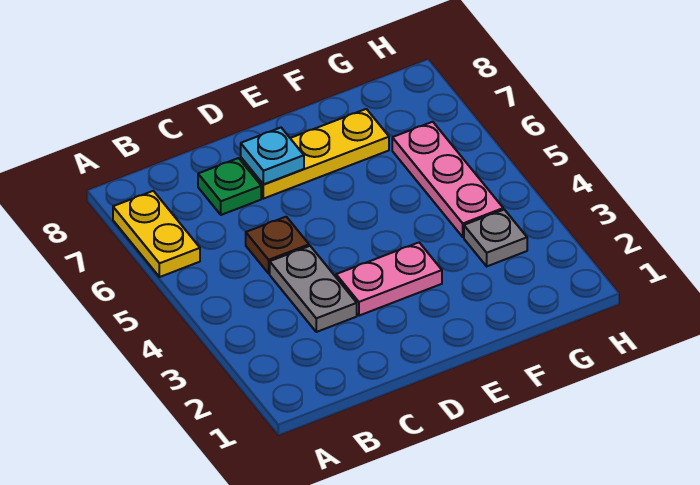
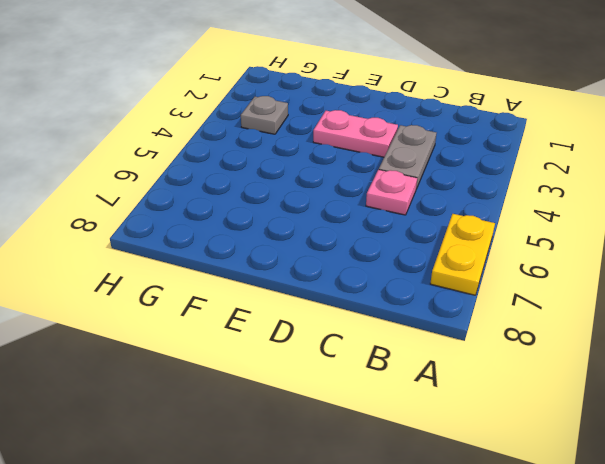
pink plate C5 level 1 -> brown plate C5 level 1
none -> green plate C7 level 1
none -> yellow plate D7:F7 level 1

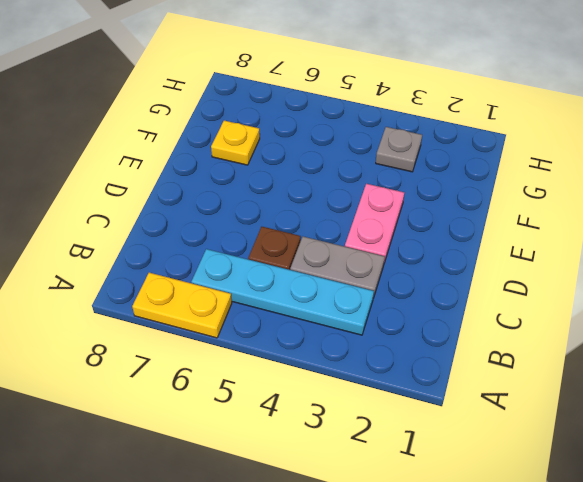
cyan plate B3:B6 level 1 -> none
yellow plate F7 level 1 -> yellow plate D7:F7 level 1
none -> green plate C7 level 1
none -> pink plate G4:G6 level 1

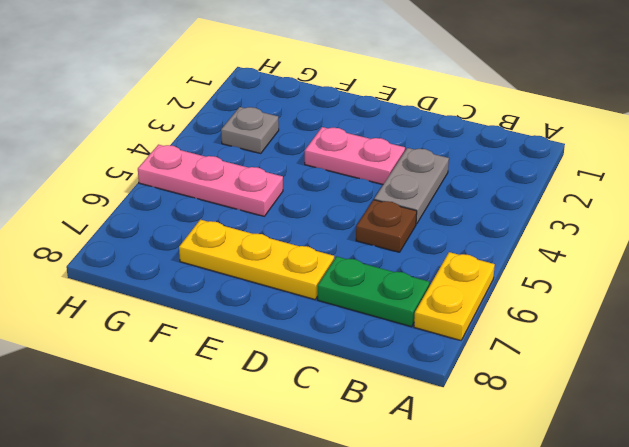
green plate B7:C7 level 1 -> green plate C7 level 1
pink plate F5:H5 level 1 -> pink plate G4:G6 level 1
none -> cyan plate D7 level 2

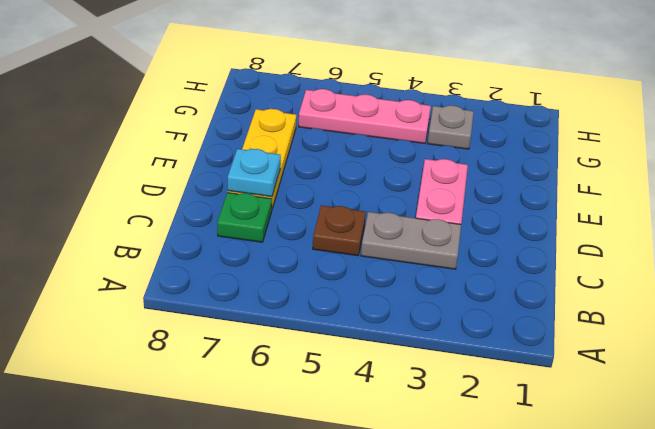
none -> yellow plate A6:A7 level 1

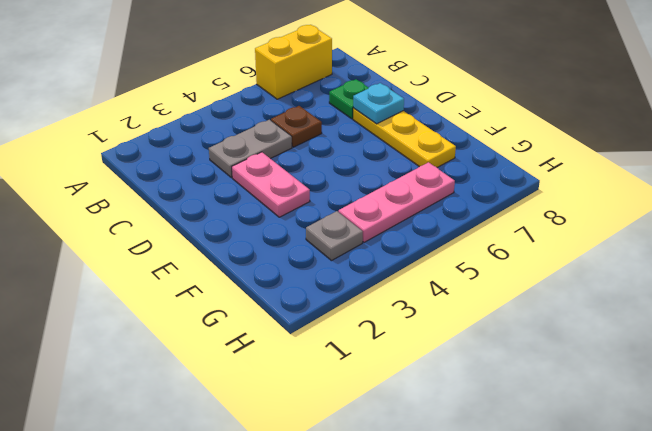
yellow brick A6:A7 level 1 -> yellow plate A6:A7 level 1

